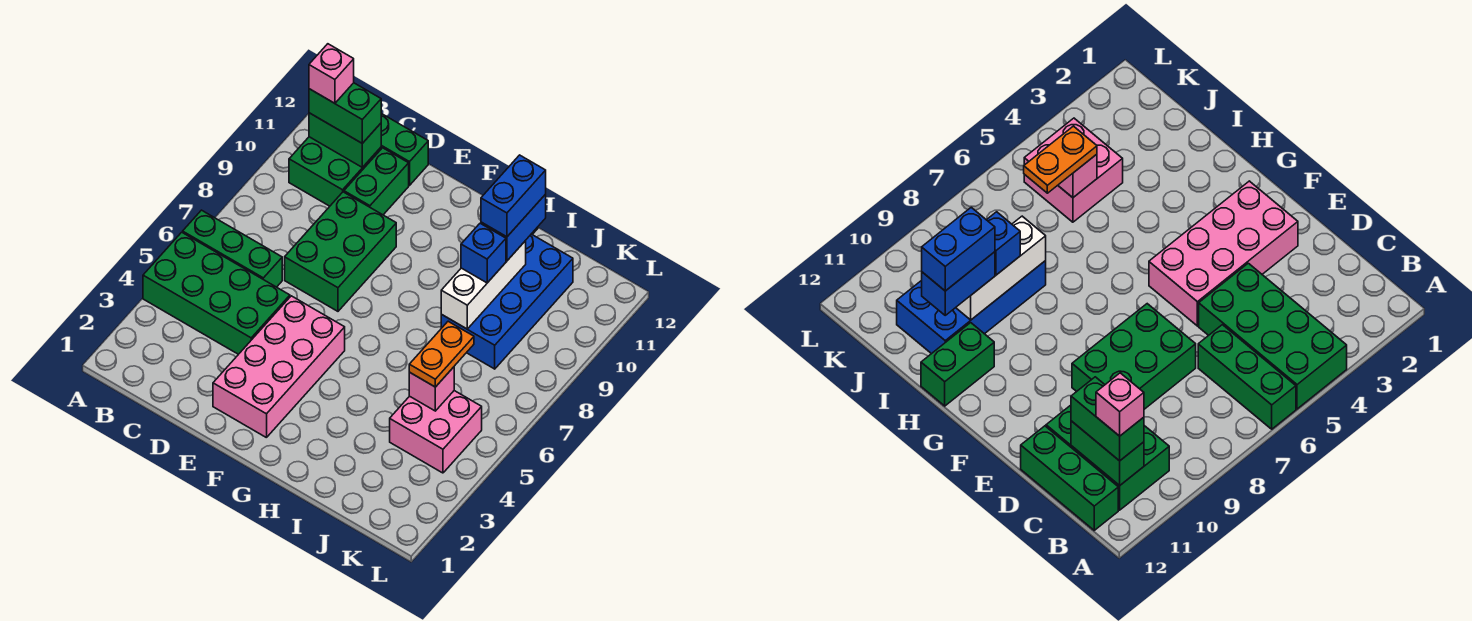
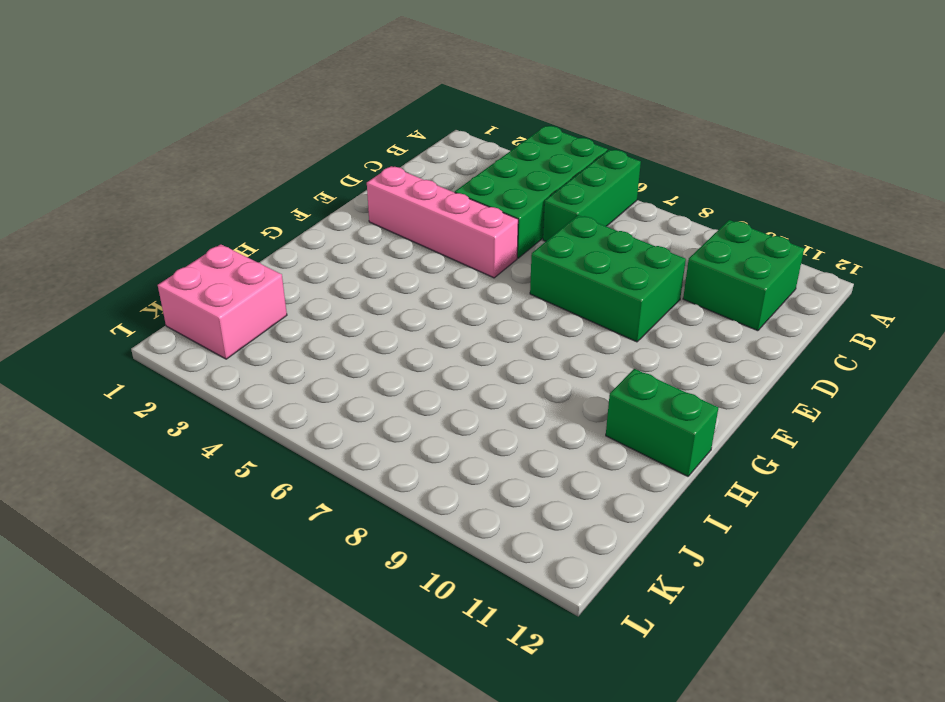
pink brick E2:E5 level 1 -> pink brick E2:F5 level 1
pink brick J1:K2 level 1 -> pink brick J4:K5 level 1
none -> green brick B12:D12 level 1
none -> green brick D10:D11 level 1
none -> blue brick I8:J11 level 1

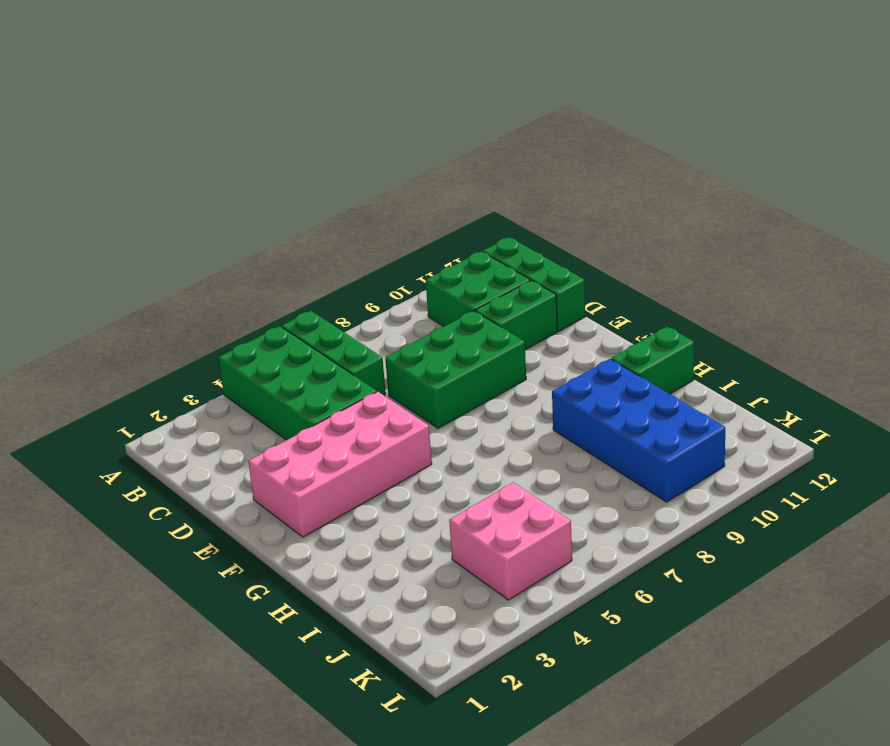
blue brick H9:K10 level 1 -> blue brick I8:J11 level 1
none -> green brick B11:C11 level 2
none -> white brick I8:I10 level 2
none -> pink brick J5 level 2

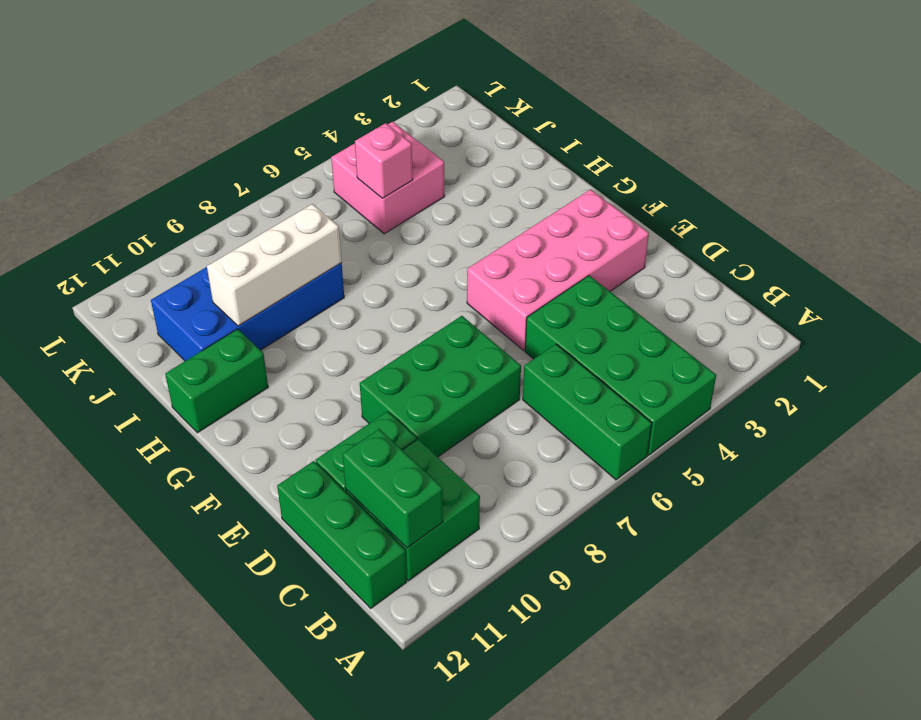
none -> green brick B11:C11 level 3
none -> blue brick I9 level 3
none -> blue brick I10:I11 level 3

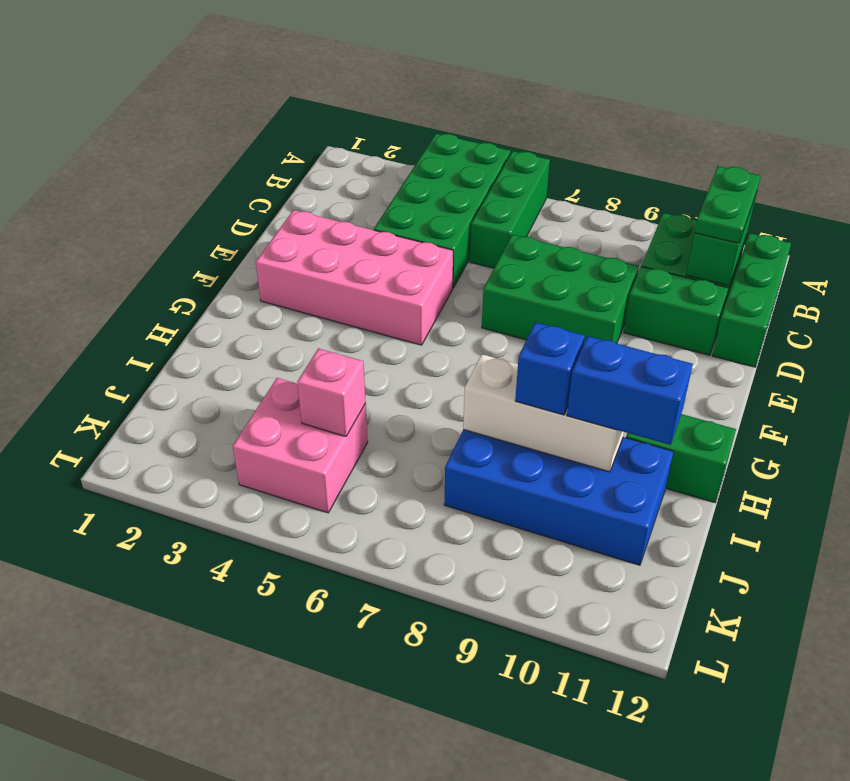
green plate B11:C11 level 3 -> green brick B11:C11 level 3
none -> orange plate J5:J6 level 3
none -> pink brick B11 level 4
none -> blue brick I10:I11 level 4

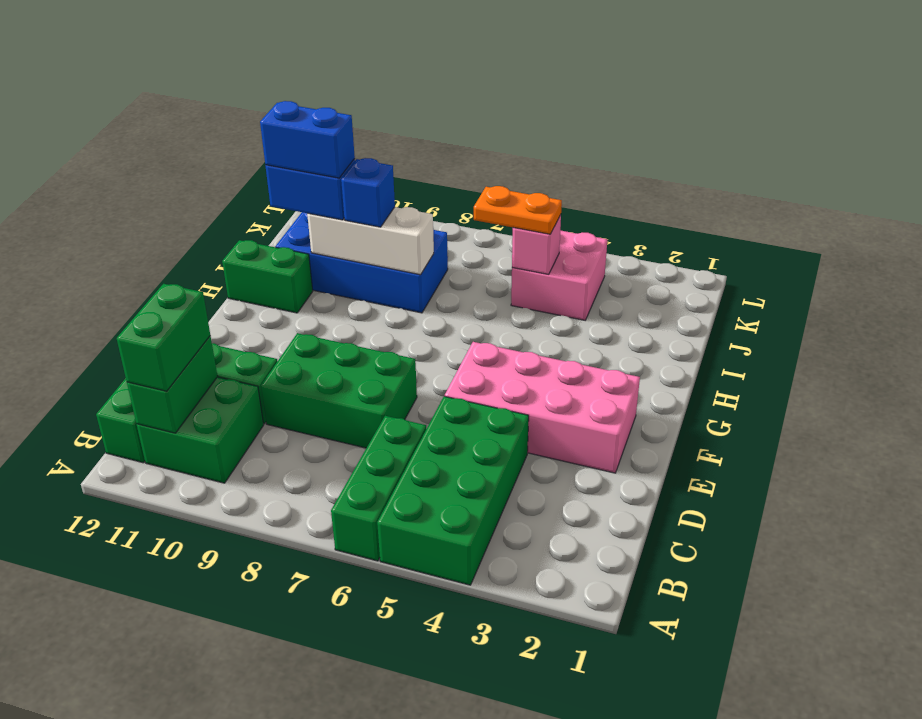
none -> pink brick B11 level 4

